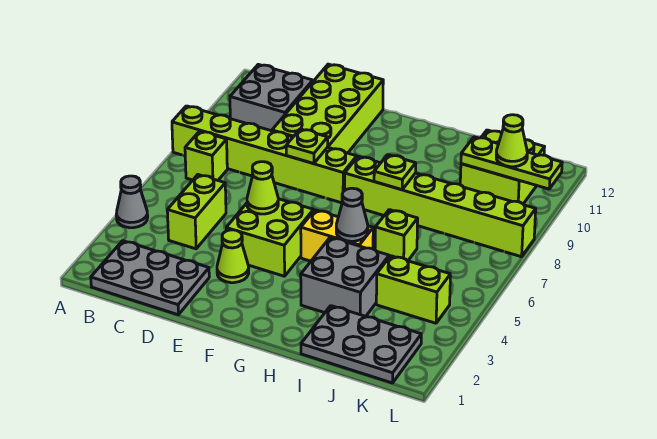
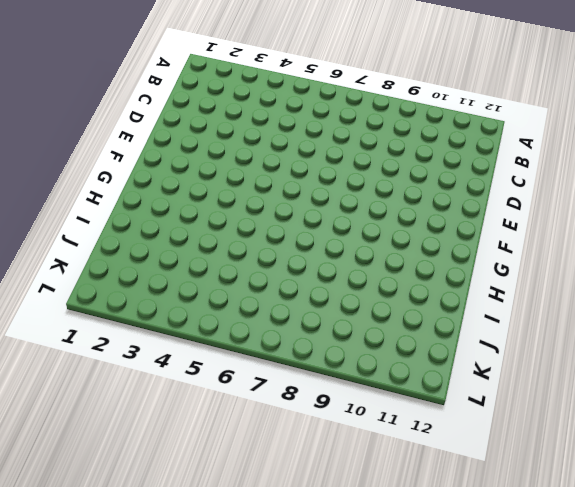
none -> grey cone A4 level 1
none -> lime brick A8:F8 level 1
none -> grey plate B1:D2 level 1

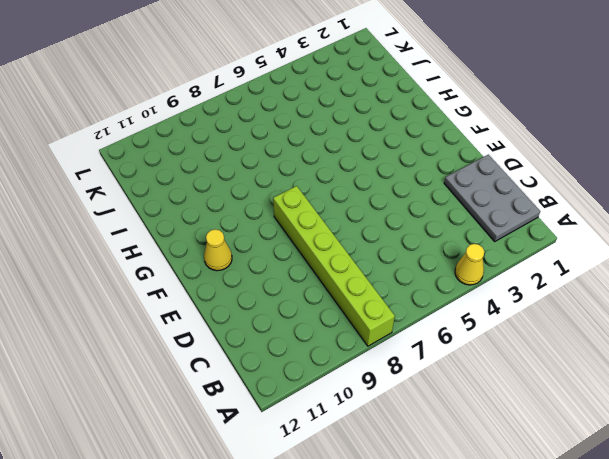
yellow cone A4 level 1 -> grey cone A4 level 1
yellow cone F11 level 1 -> none
none -> lime brick B7 level 1
none -> grey brick B10:C11 level 1
none -> lime brick C4:C5 level 1

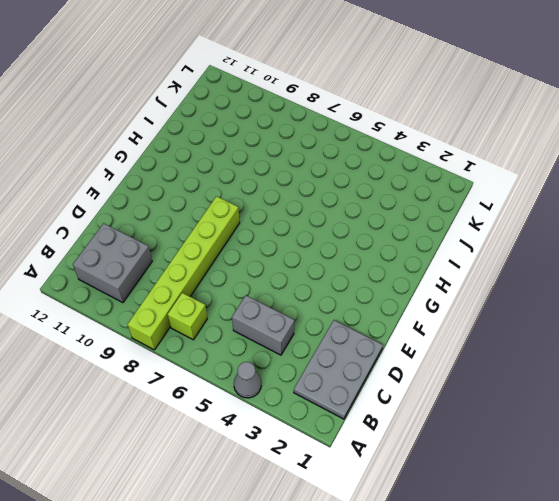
grey brick C4:C5 level 1 -> lime brick C4:C5 level 1
none -> lime brick D9:E12 level 1
none -> lime cone E3 level 1
none -> lime brick E4:F5 level 1

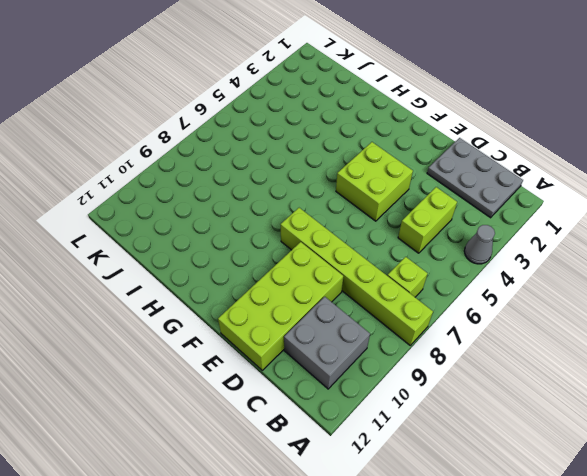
none -> lime cone E3 level 1
none -> yellow brick G5:H5 level 1
none -> lime brick G8:L8 level 1

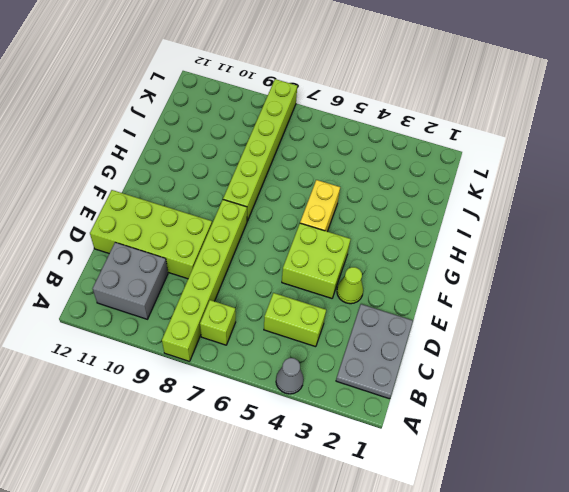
none -> grey brick H3:I4 level 1
none -> grey plate I1:K2 level 1
none -> lime brick I6 level 1

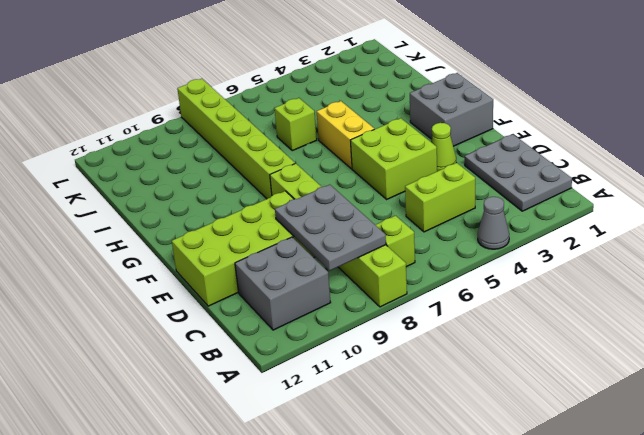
grey plate B8:D9 level 2 -> grey plate I1:K2 level 1
grey brick F1:G2 level 1 -> grey brick H3:I4 level 1
none -> lime brick J4:K4 level 1
none -> lime brick J10:K11 level 1
none -> lime cone E5 level 2

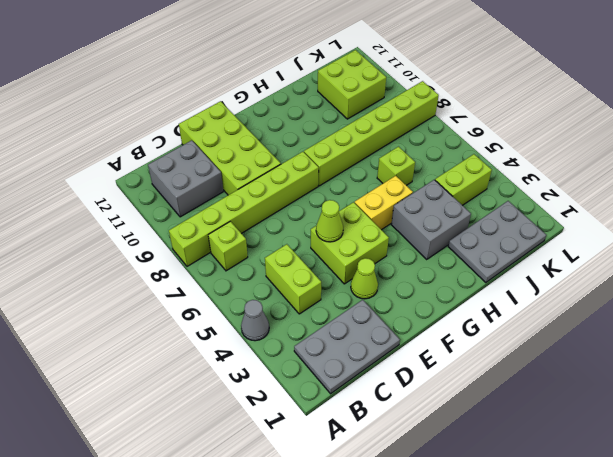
none -> lime plate E8 level 2
none -> grey cone H5 level 2
none -> lime plate H8 level 2

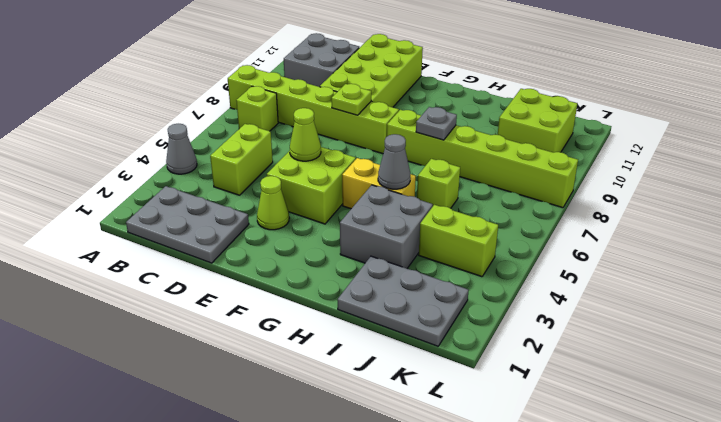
grey plate H8 level 2 -> lime plate H8 level 2
none -> lime plate J10:L10 level 2
none -> lime cone K10 level 3

